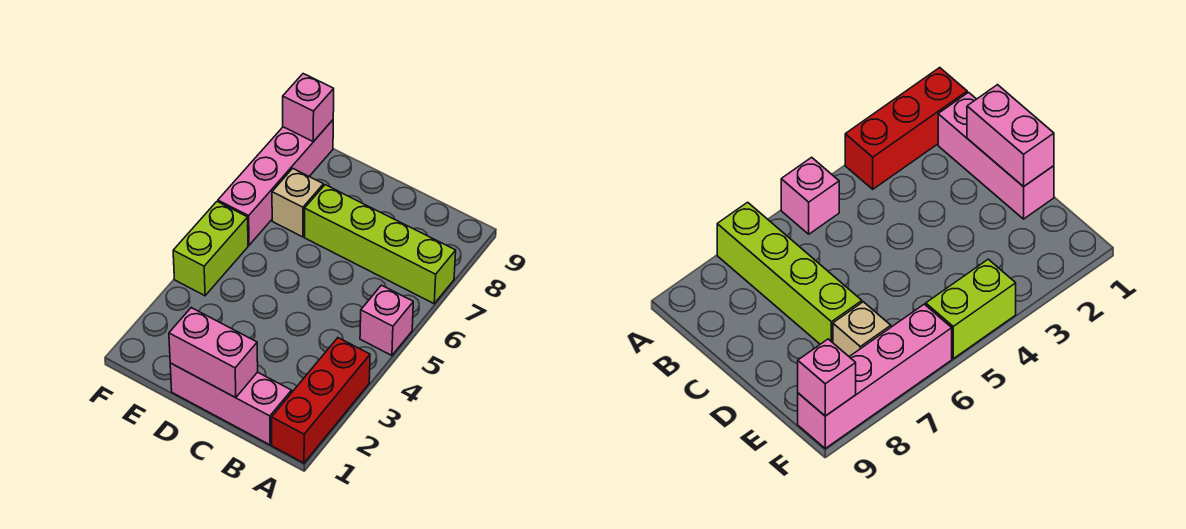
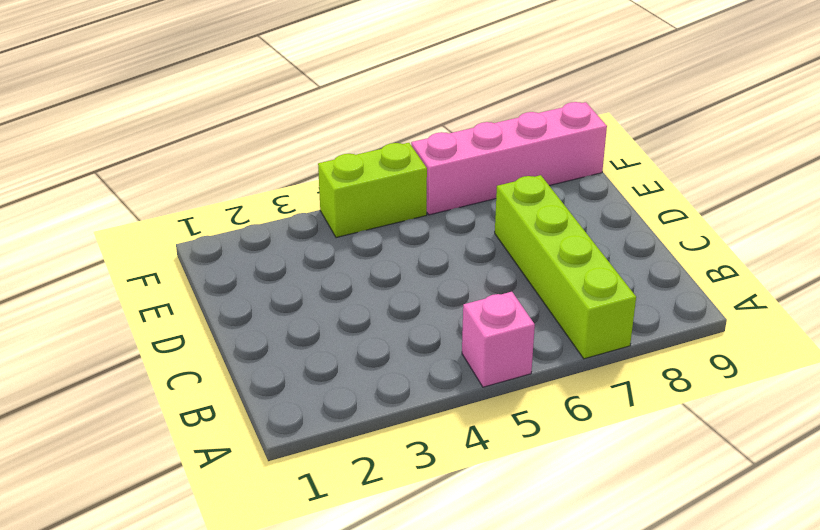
none -> red brick A1:A3 level 1
none -> pink brick B1:D1 level 1

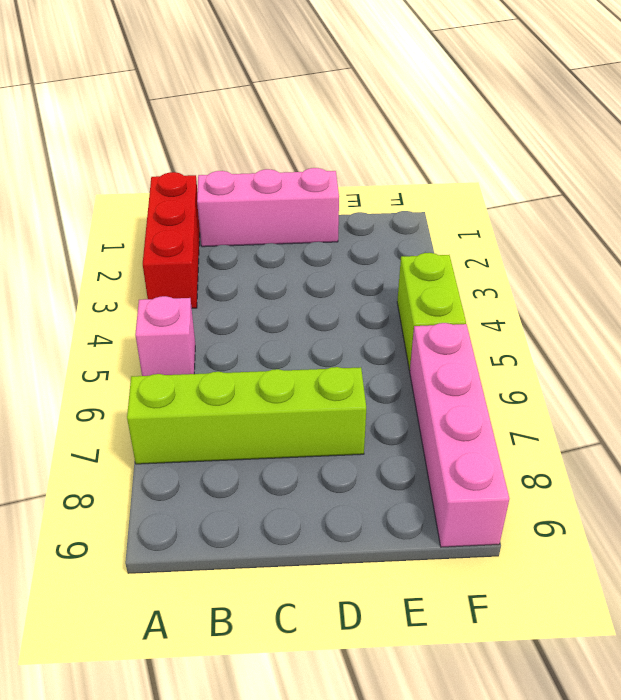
none -> tan brick E7 level 1
none -> pink brick C1:D1 level 2

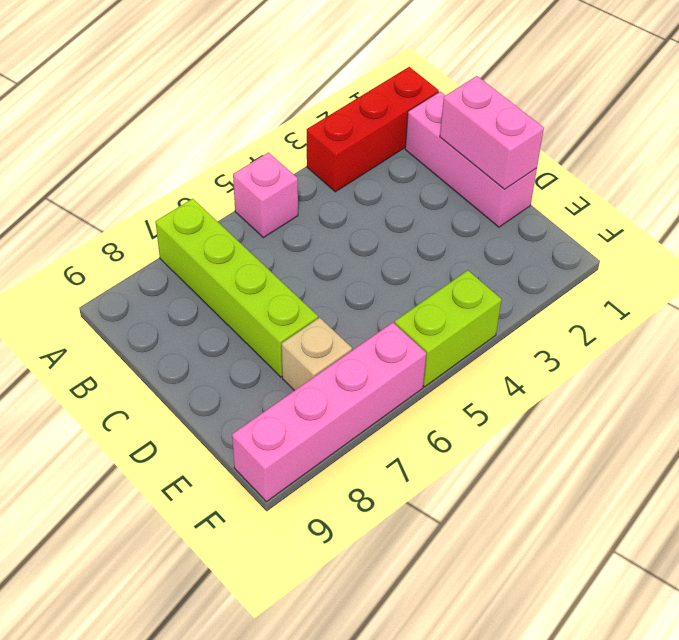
none -> pink brick F9 level 2

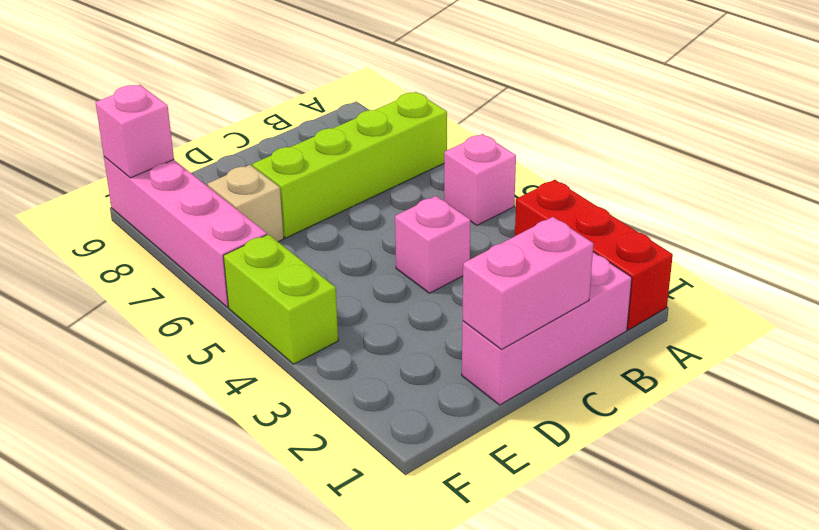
pink brick C4 level 1 -> none

